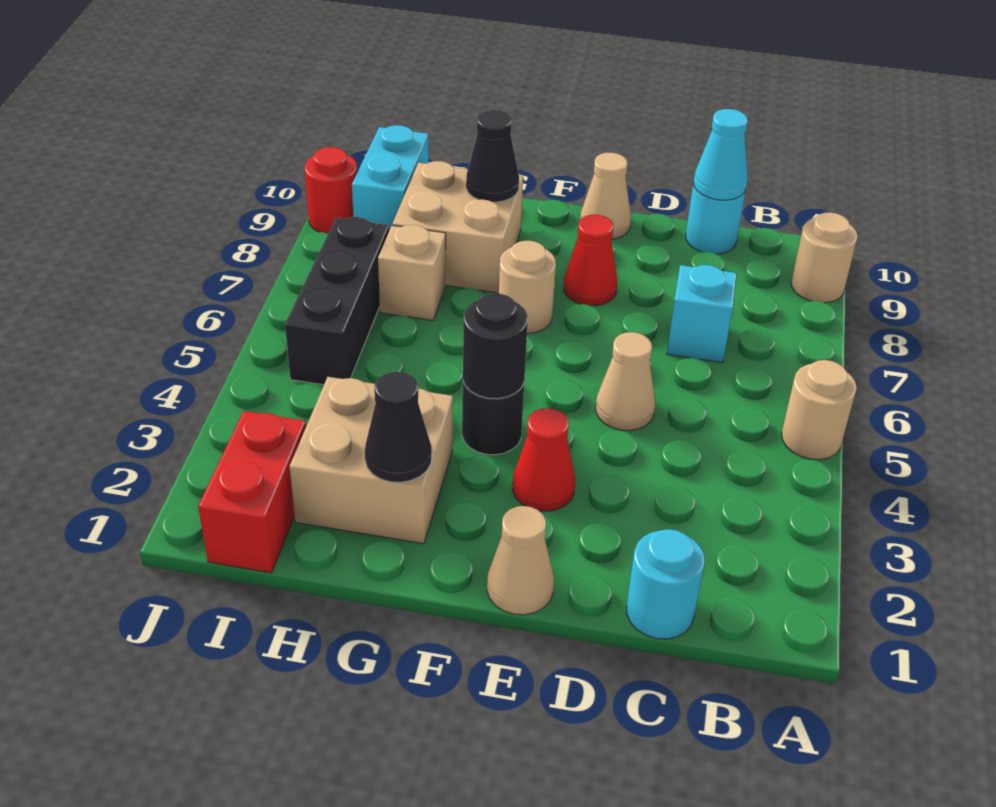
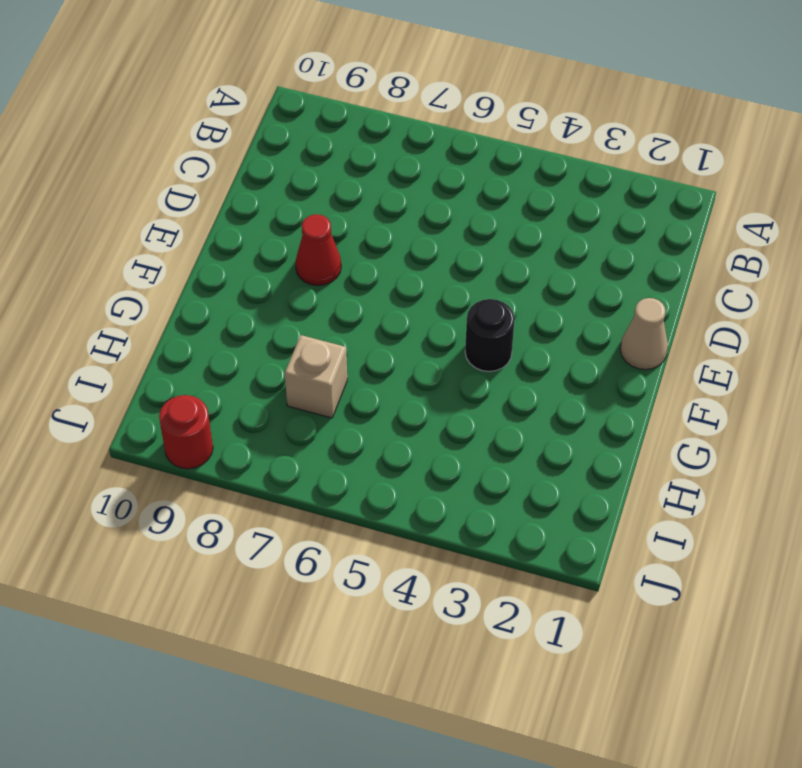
none -> tan round brick A5 level 1
none -> tan round brick A9 level 1
none -> cyan round brick C1 level 1

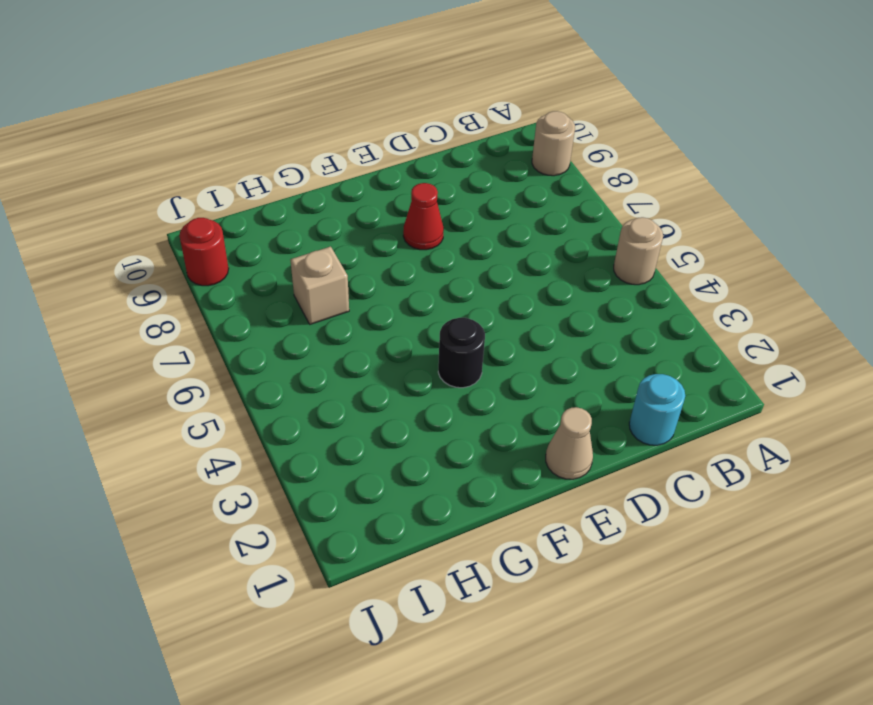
none -> cyan brick C7 level 1
none -> cyan round brick C10 level 1
none -> tan cone D5 level 1

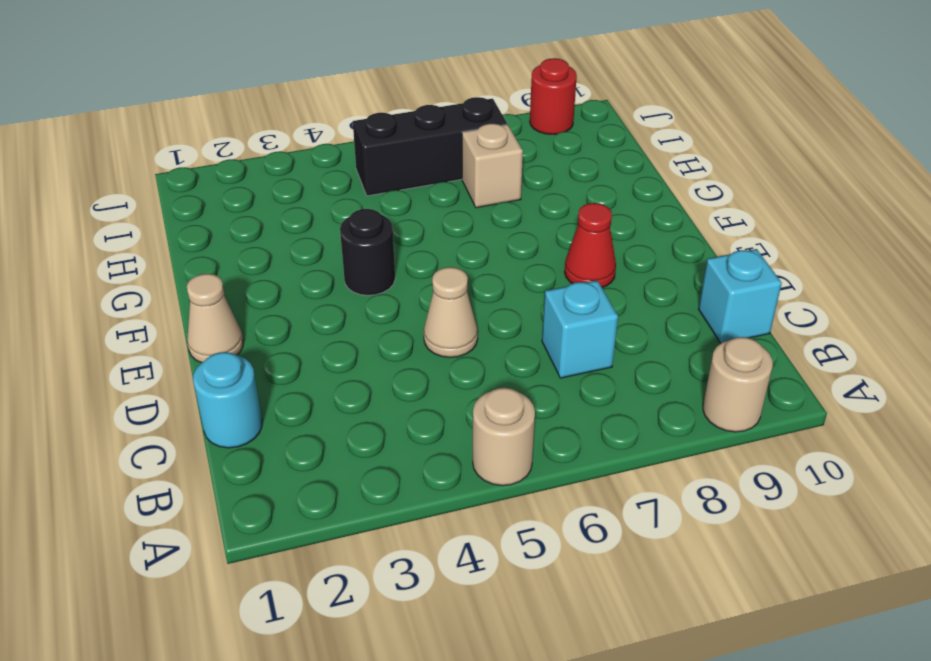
cyan brick C10 level 1 -> cyan round brick C10 level 1
none -> red cone E3 level 1
none -> tan cone E10 level 1
none -> tan round brick F7 level 1

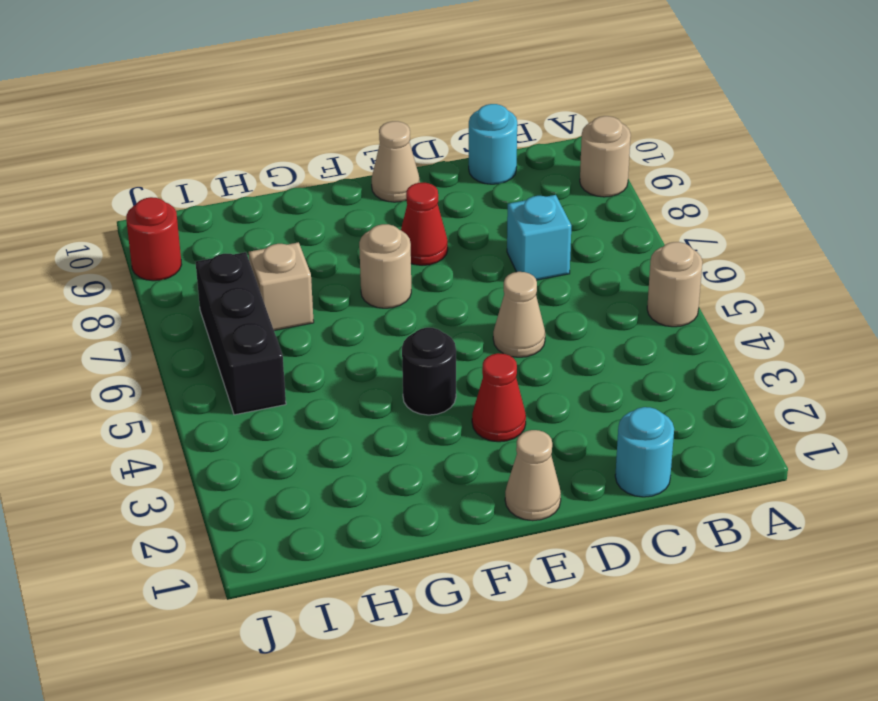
none -> tan brick G2:H3 level 1
none -> tan brick G8:H9 level 1
none -> red brick I1:I2 level 1

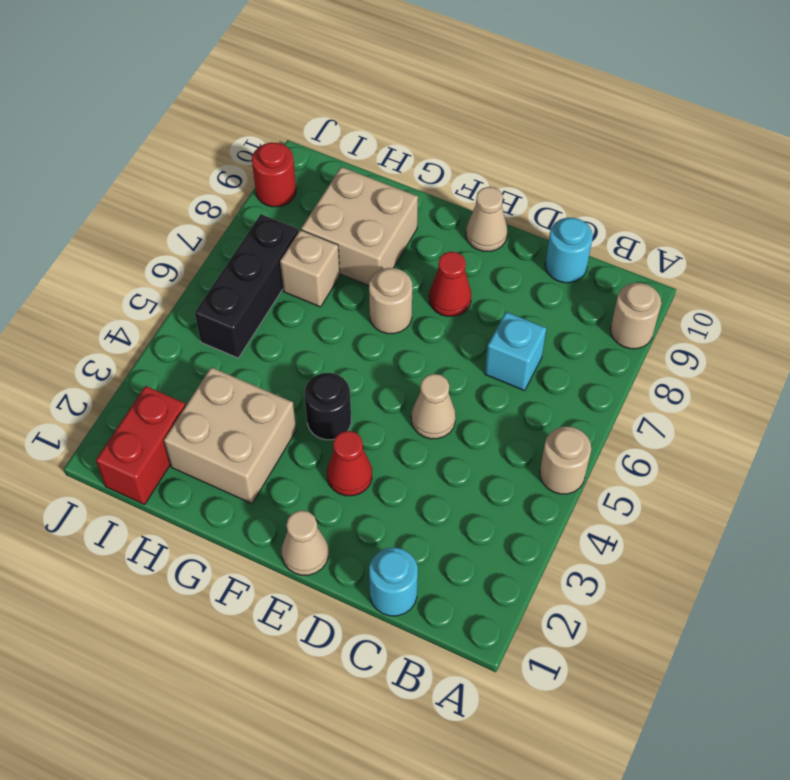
none -> cyan brick I9:I10 level 1
none -> cyan cone C10 level 2
none -> black round brick F4 level 2

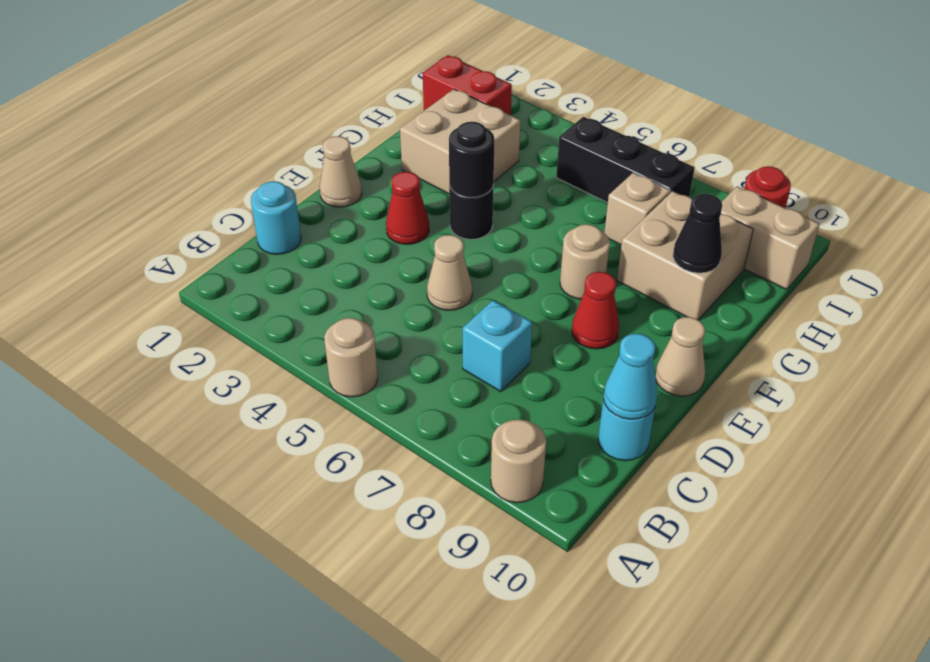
tan brick I9:I10 level 1 -> cyan brick I9:I10 level 1
none -> black cone G2 level 2

